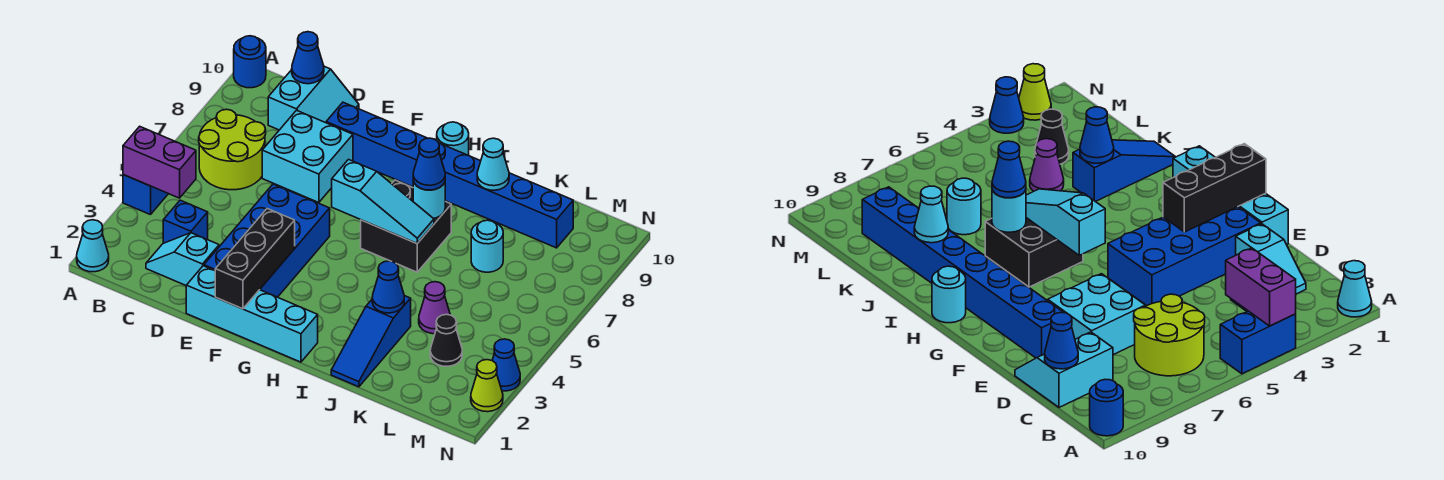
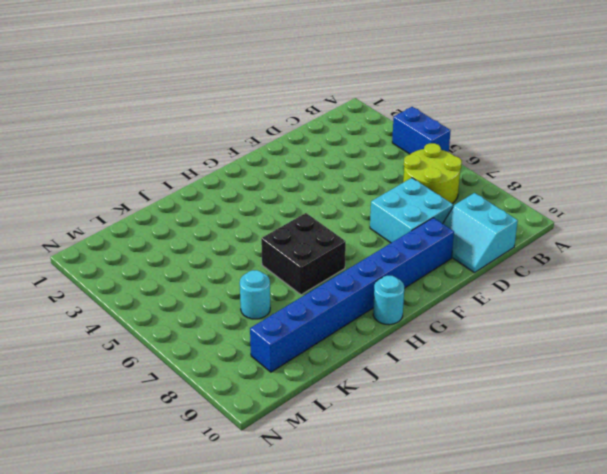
none -> cyan cone A1 level 1
none -> blue round brick A10 level 1
none -> cyan slope C2:D2 level 1 top D

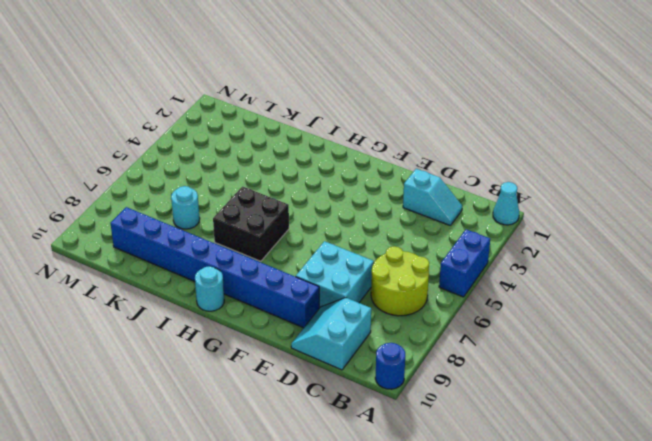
none -> blue brick C3 level 1
none -> cyan brick E1:H1 level 1
none -> blue brick E2:F5 level 1

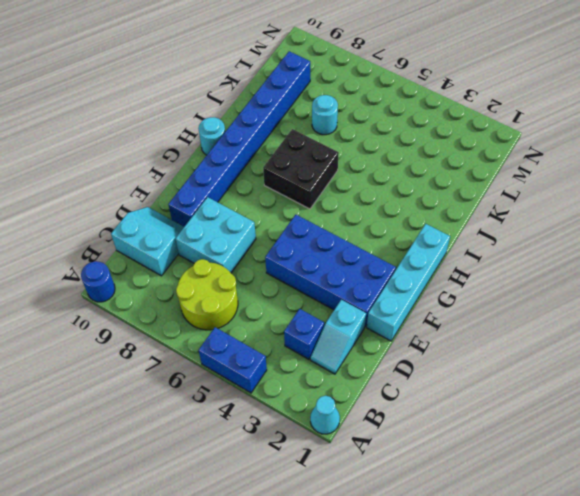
none -> blue slope J1:J3 level 1 top 3
none -> purple cone K4 level 1
none -> black cone L3 level 1

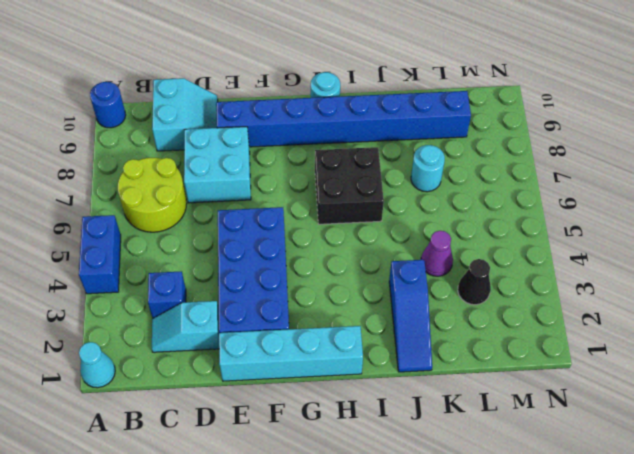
none -> lime cone N2 level 1
none -> blue cone N3 level 1
none -> purple brick A4:B4 level 2

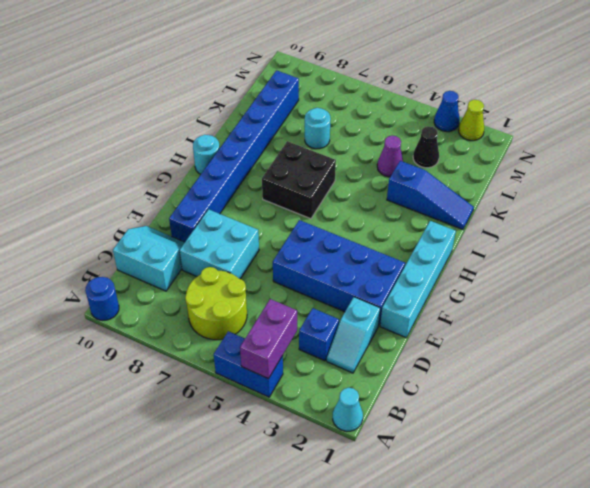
none -> blue cone C10 level 2
none -> black brick F1:F3 level 2
none -> cyan slope G6:I6 level 2 top G

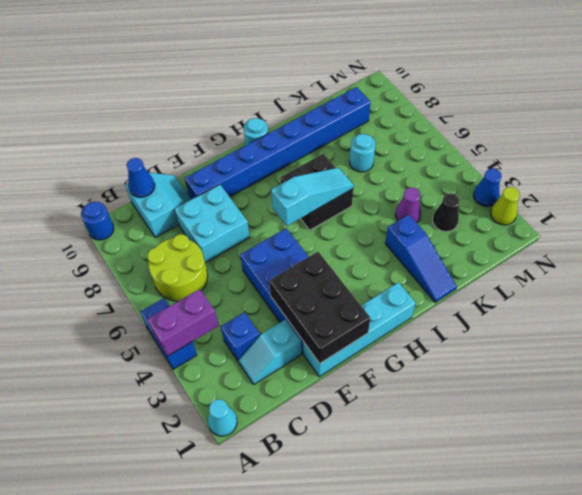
black brick E1:F3 level 2 -> black brick F1:F3 level 2
none -> cyan round brick I7 level 2
none -> blue cone J3 level 2
none -> cyan cone J9 level 2

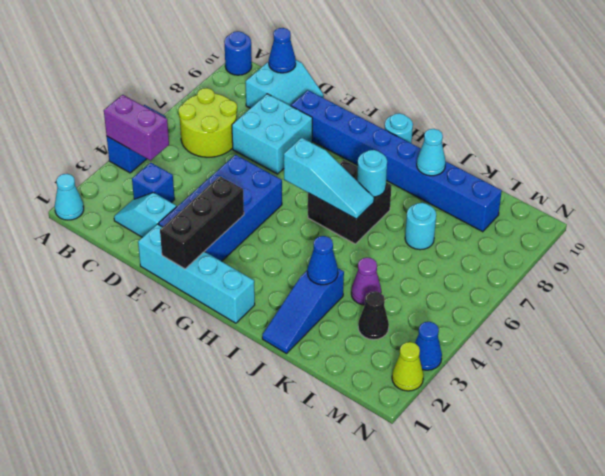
none -> blue cone I7 level 3

